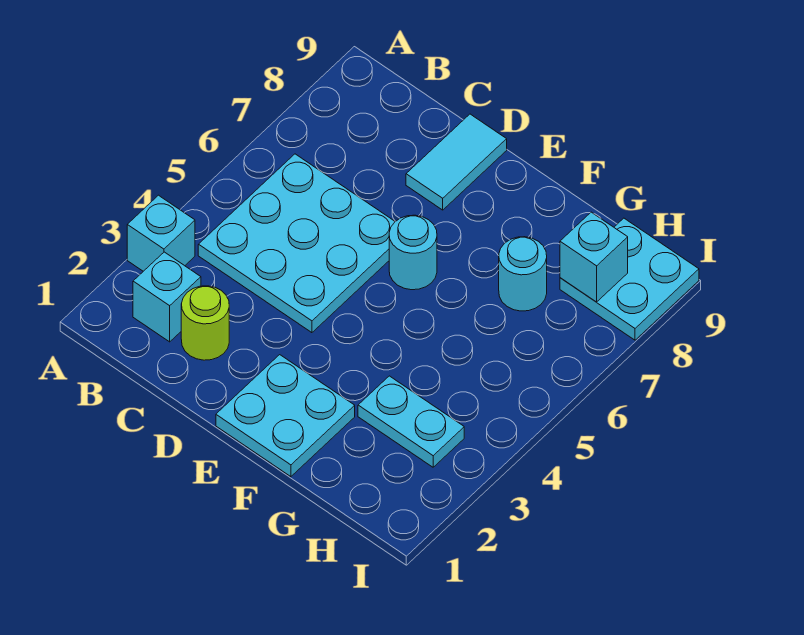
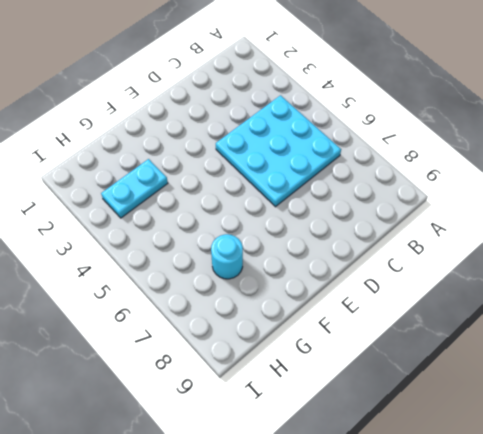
none -> cyan brick A3 level 1
none -> cyan brick B2 level 1

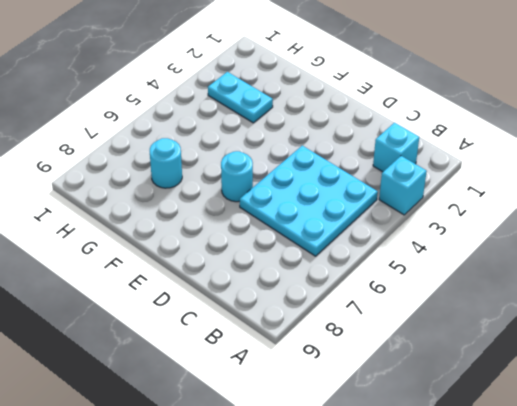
none -> lime round brick C2 level 1
none -> cyan tile D8:D9 level 1

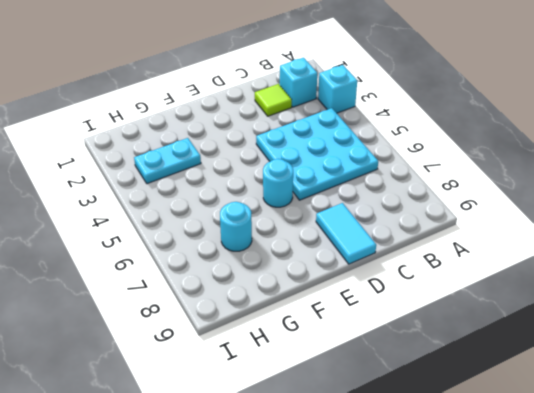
lime tile C2 level 1 -> lime round brick C2 level 1
none -> cyan plate E1:F2 level 1
none -> cyan plate H8:I9 level 1

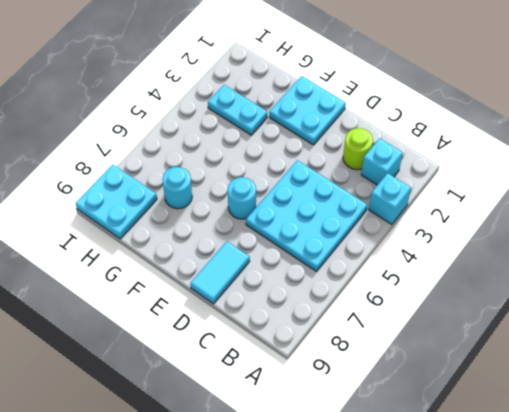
none -> cyan brick H8 level 2

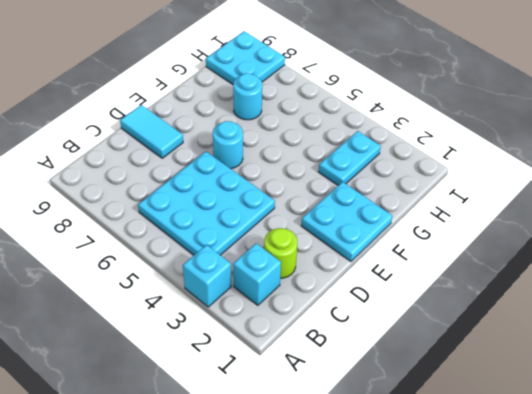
none -> cyan brick H8 level 2

